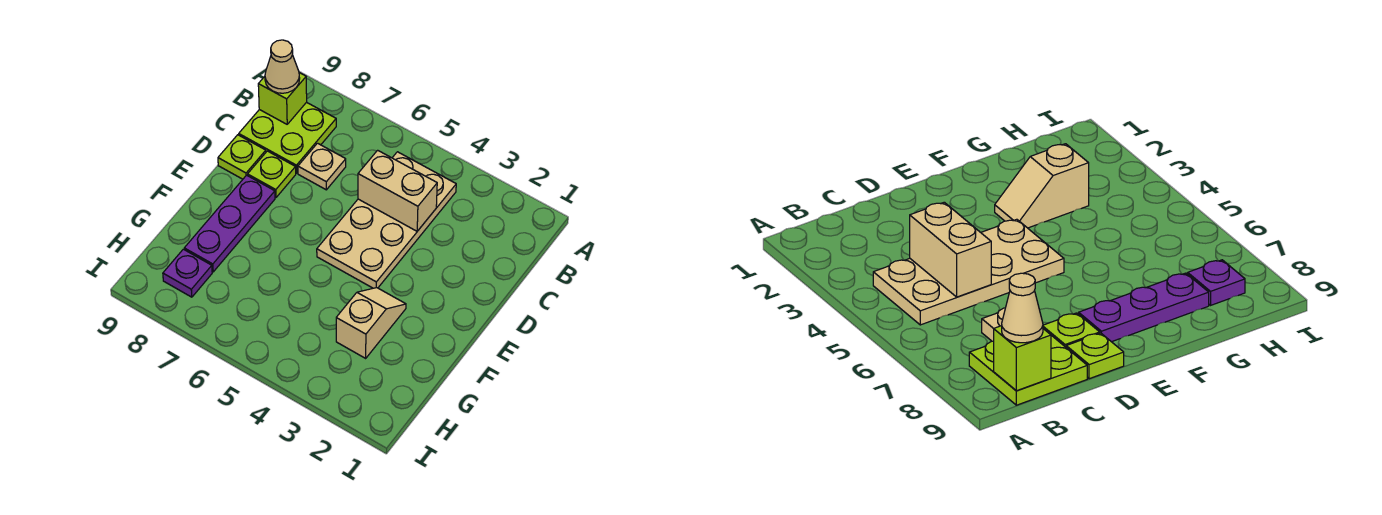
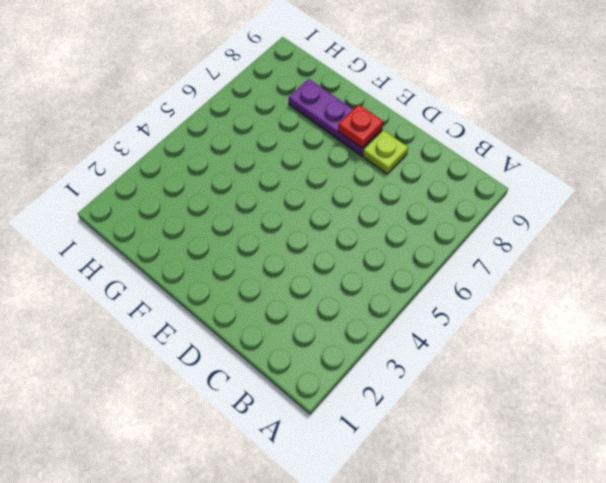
red plate E8 level 2 -> none
none -> tan plate B4:E5 level 1
none -> lime plate B8:C9 level 1

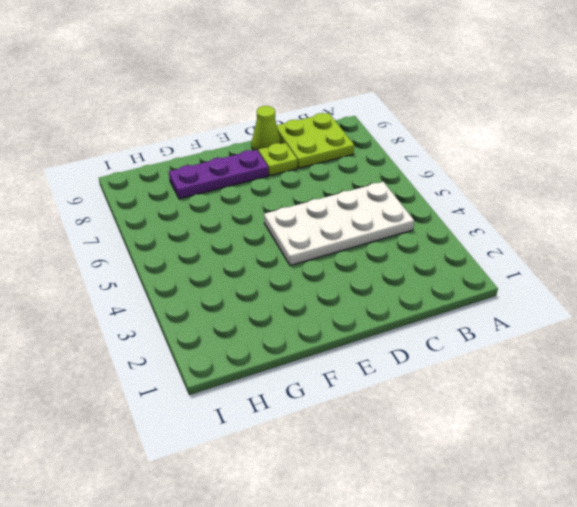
white plate B4:E5 level 1 -> tan plate B4:E5 level 1
lime cone D9 level 1 -> lime plate D9 level 1
none -> tan plate C7 level 1
none -> tan slope F3:G3 level 1 top G

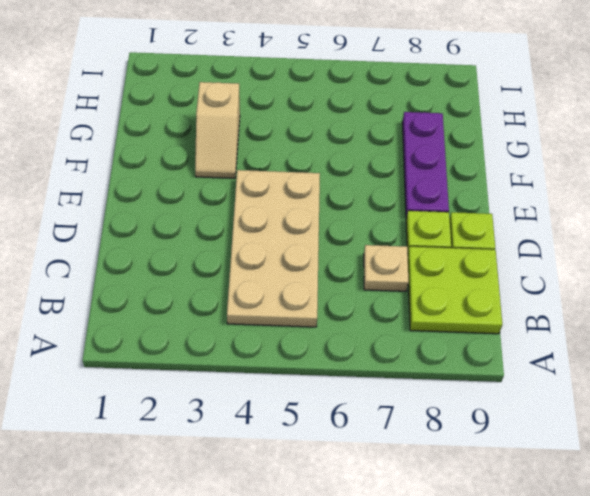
none -> purple plate H8 level 1
none -> lime brick B9 level 2

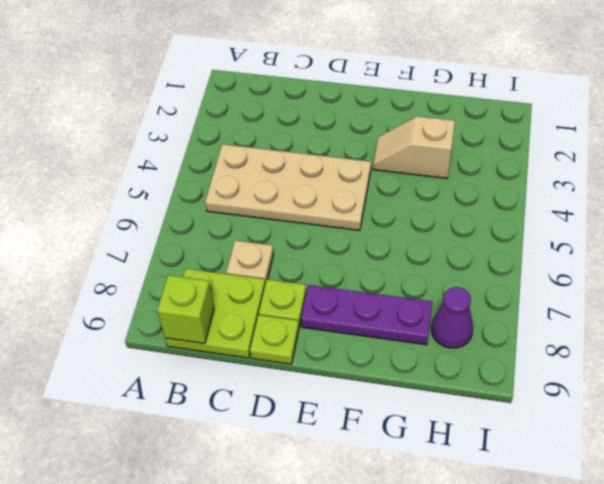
purple cone H8 level 1 -> purple plate H8 level 1
none -> tan brick C4:C5 level 2
none -> tan cone B9 level 3

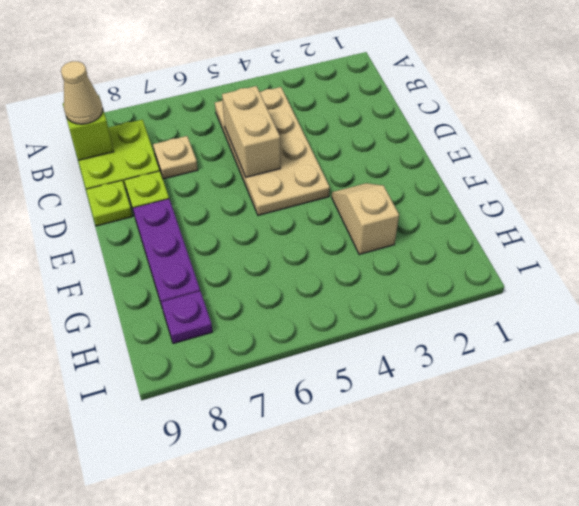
tan brick C5:D5 level 2 -> tan brick C4:C5 level 2

